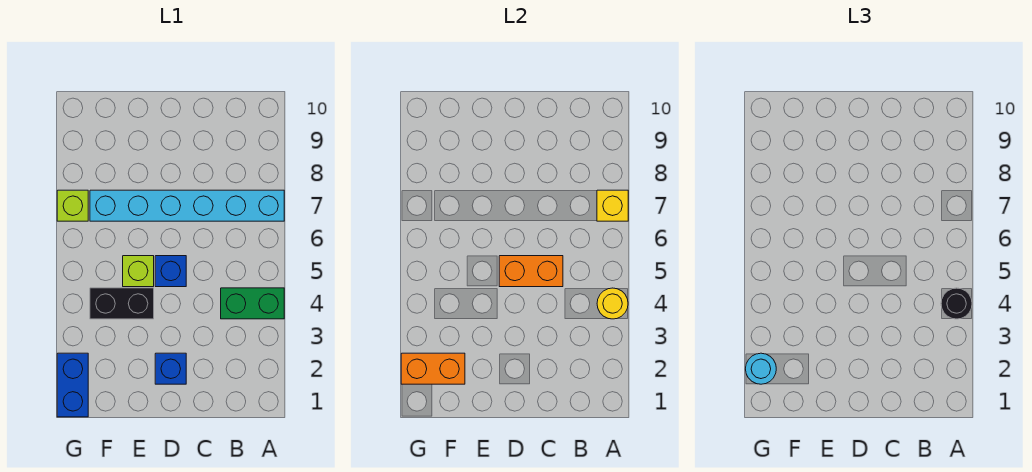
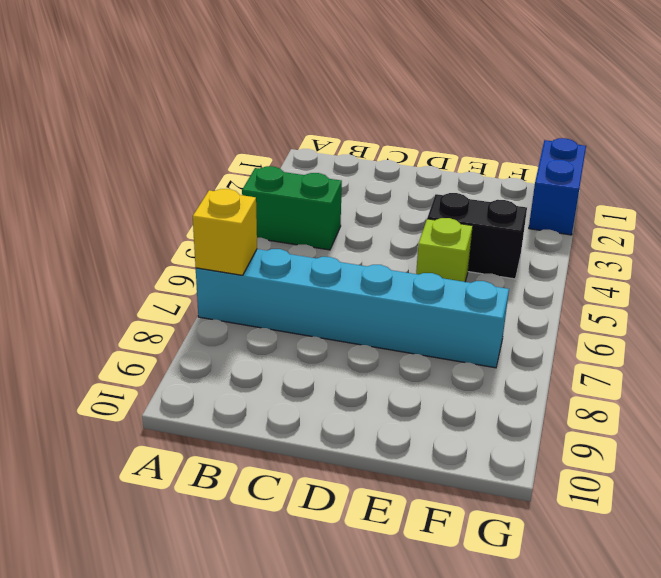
none -> blue brick D2 level 1
none -> blue brick D5 level 1
none -> lime brick G7 level 1

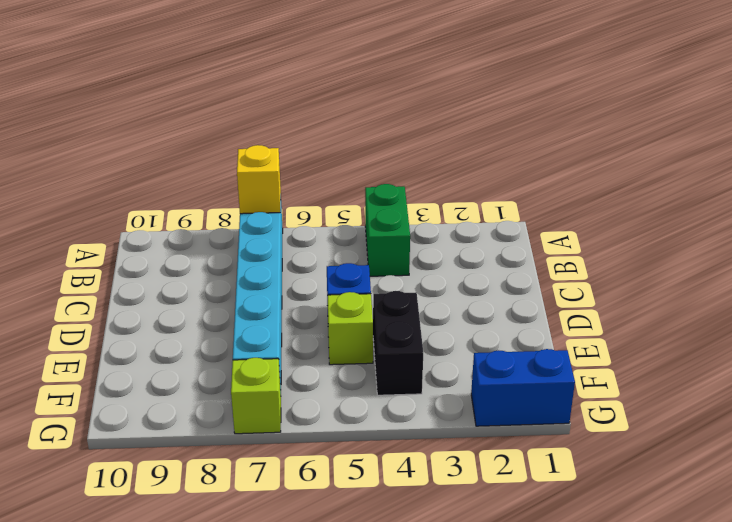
none -> blue brick D2 level 1
none -> yellow round brick A4 level 2
none -> orange brick C5:D5 level 2

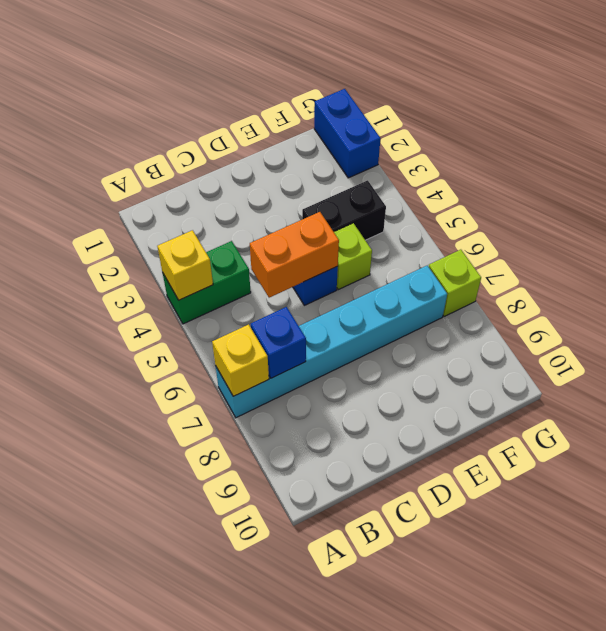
yellow brick A4 level 2 -> yellow round brick A4 level 2
blue brick B7 level 2 -> blue brick D2 level 1
none -> orange brick F2:G2 level 2
none -> black round brick A4 level 3
none -> cyan round brick G2 level 3

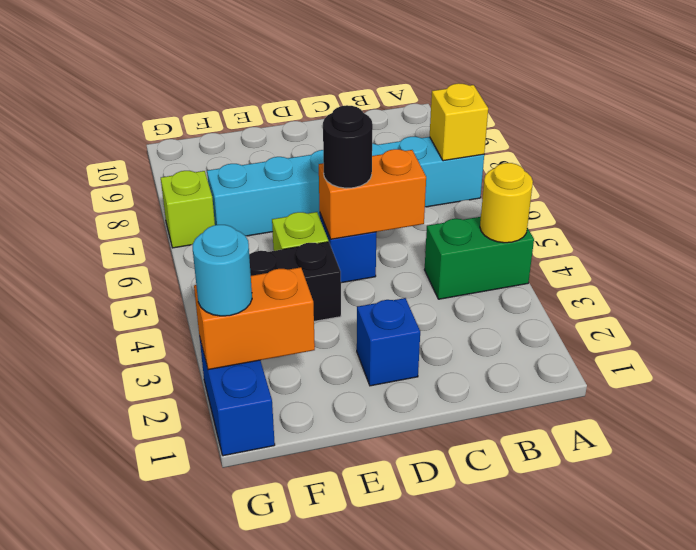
black round brick D5 level 3 -> black round brick A4 level 3

